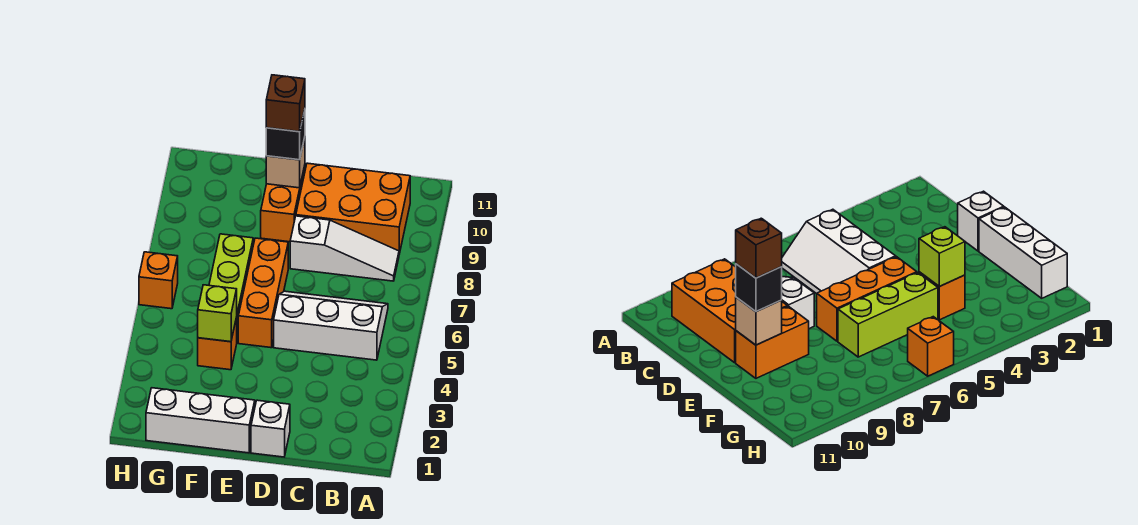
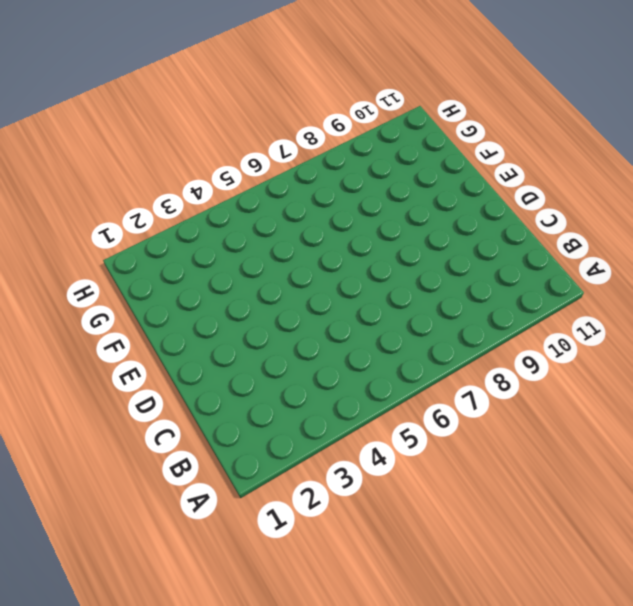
none -> white slope B5:D6 level 1 top 5
none -> white slope B8:D8 level 1 top D
none -> orange brick B9:D10 level 1

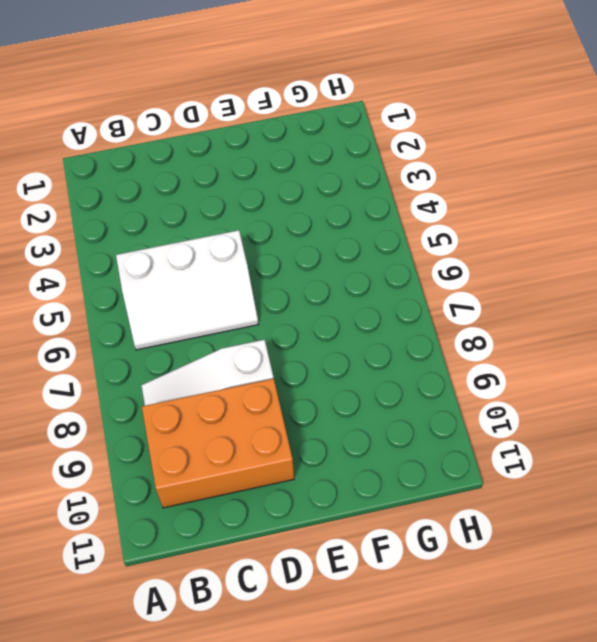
none -> white brick D1 level 1
none -> white brick E1:G1 level 1
none -> orange brick E5:E7 level 1

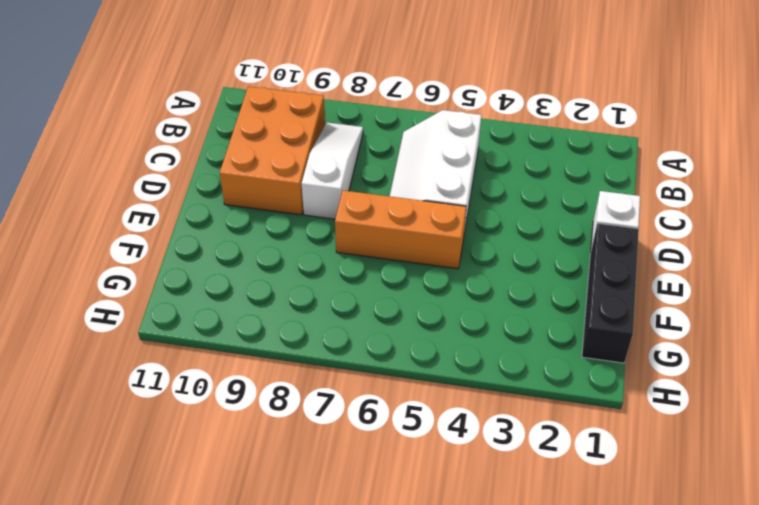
black brick E1:G1 level 1 -> white brick E1:G1 level 1
none -> orange brick E9:E10 level 1
none -> orange brick F4 level 1
none -> lime brick F5:F7 level 1

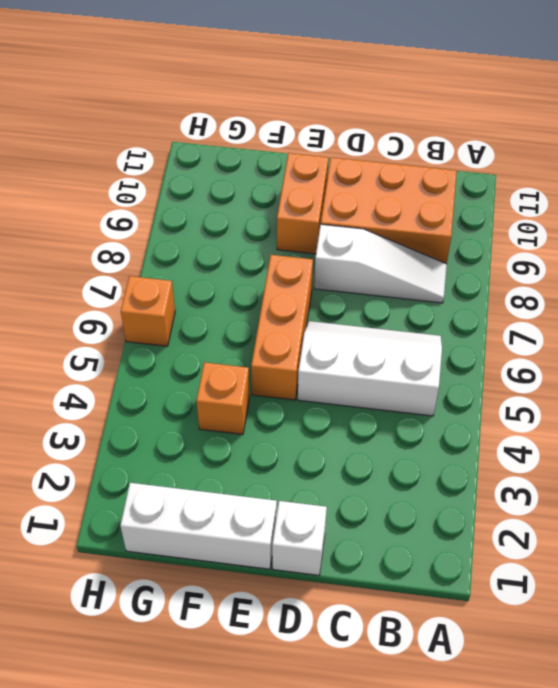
none -> lime brick F5:F7 level 1
none -> tan brick E10 level 2
none -> lime brick F4 level 2

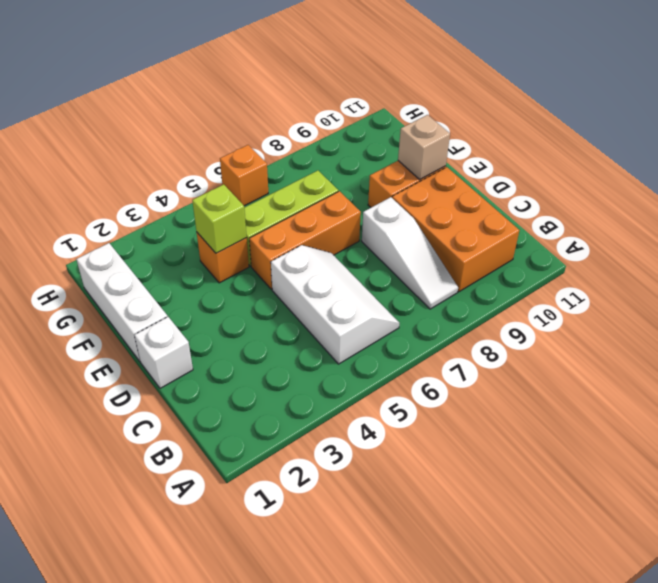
none -> black brick E10 level 3
none -> brown brick E10 level 4

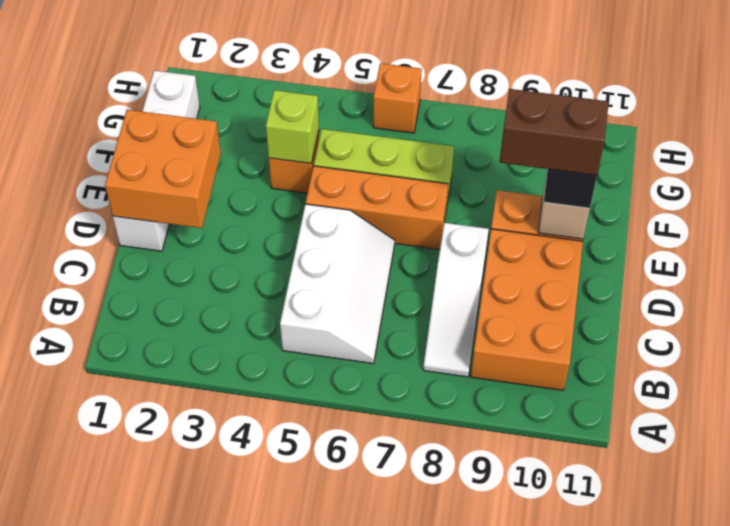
orange brick D1:E2 level 2 -> none
brown brick E9:E10 level 4 -> brown brick E10 level 4

